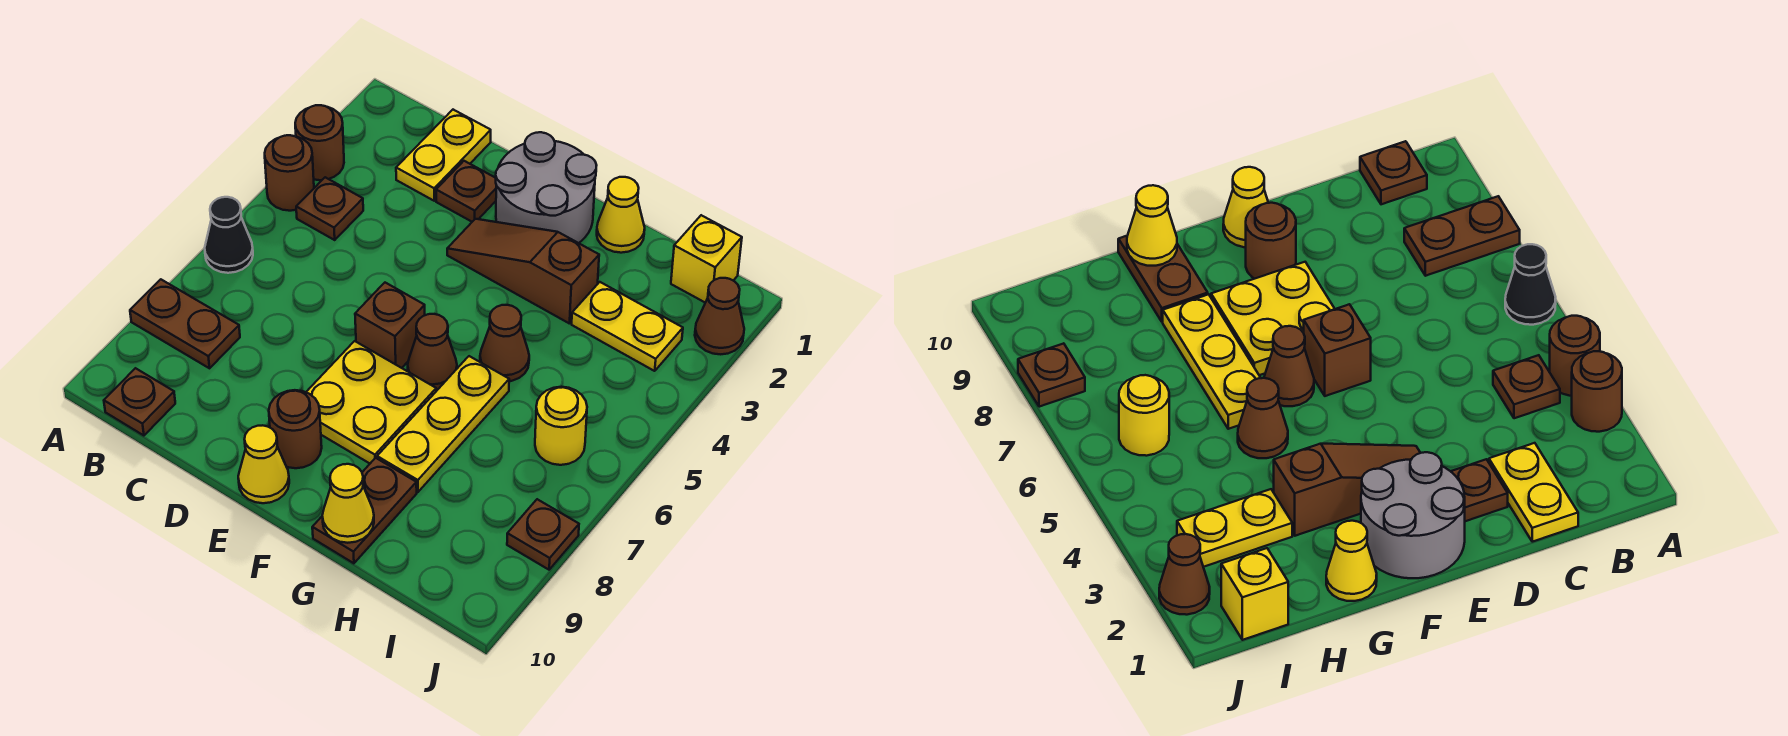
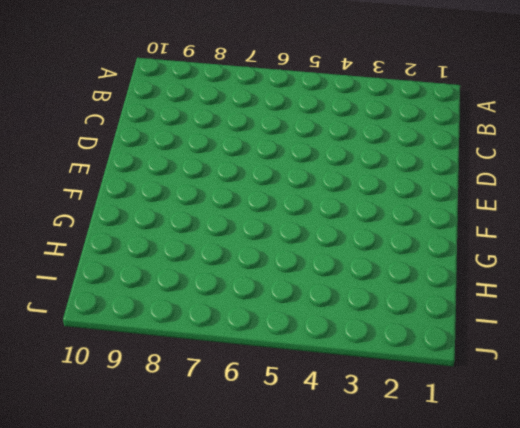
none -> brown round brick A3 level 1
none -> brown round brick A4 level 1
none -> black cone A6 level 1

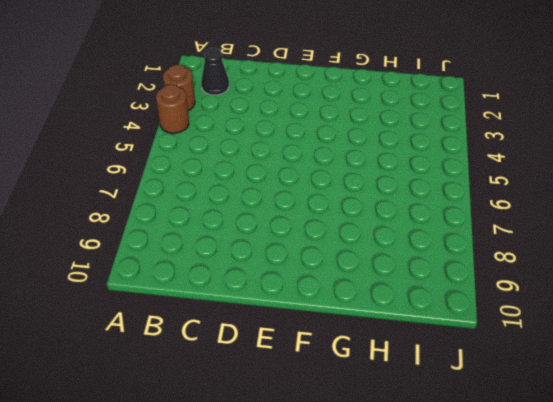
black cone B2 level 1 -> black cone A6 level 1
none -> brown plate A8:B8 level 1
none -> brown plate B4 level 1
none -> brown plate B10 level 1

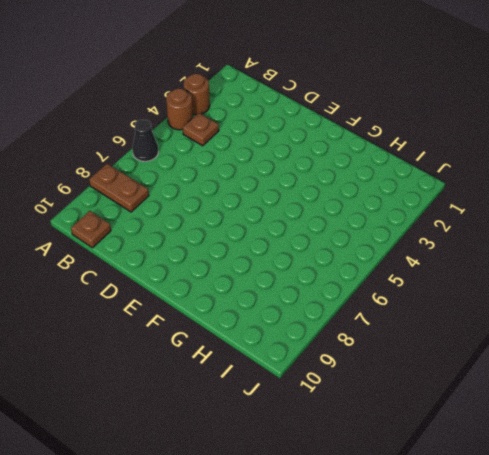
none -> yellow plate C1:C2 level 1
none -> brown plate D2 level 1
none -> grey round brick E1:F2 level 1

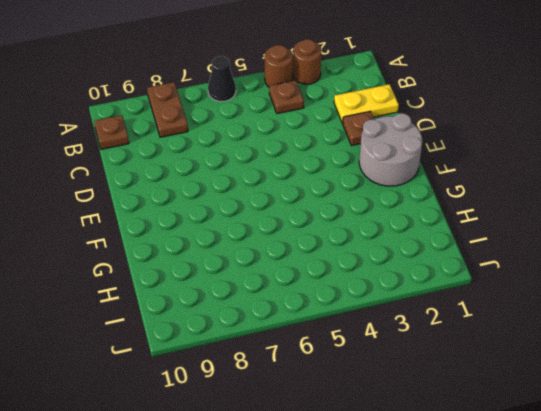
none -> brown slope E3:G3 level 1 top G
none -> brown brick E6 level 1
none -> yellow plate E7:F8 level 1

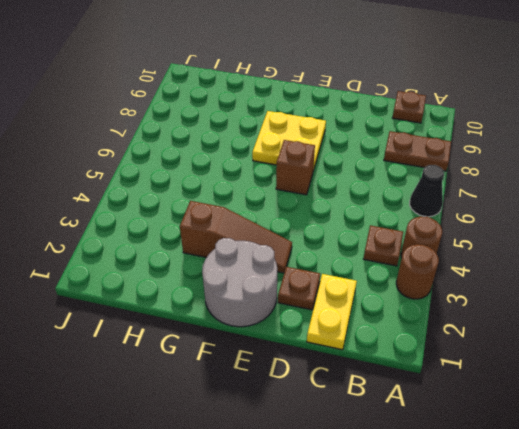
none -> brown round brick E9 level 1
none -> yellow cone E10 level 1
none -> brown cone F6 level 1

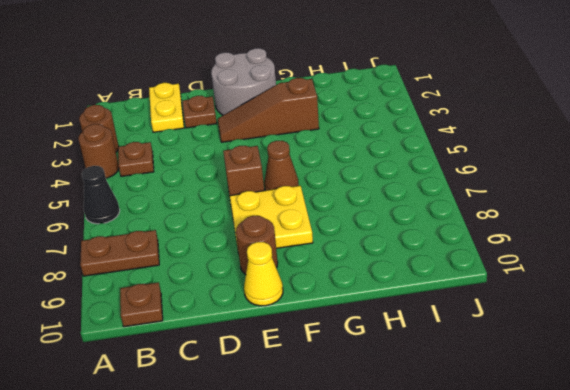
none -> yellow cone G1 level 1
none -> brown cone G5 level 1
none -> yellow plate G6:G8 level 1

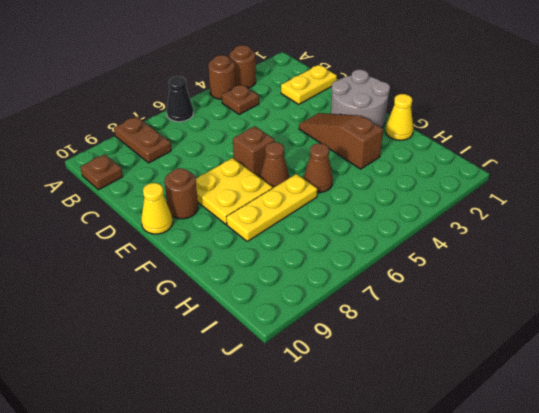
none -> brown plate D2 level 1
none -> brown plate G9:G10 level 1
none -> yellow plate H3:I3 level 1

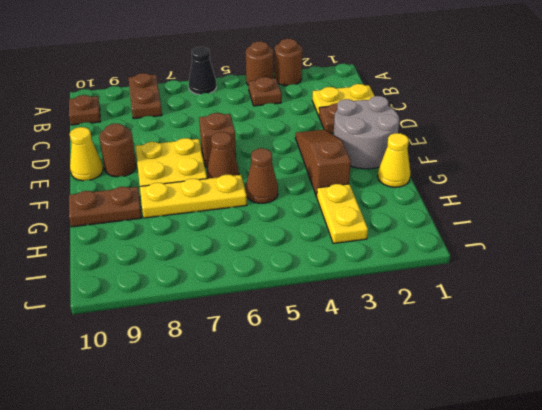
none -> yellow brick I1 level 1
none -> yellow round brick I6 level 1
none -> brown cone J2 level 1

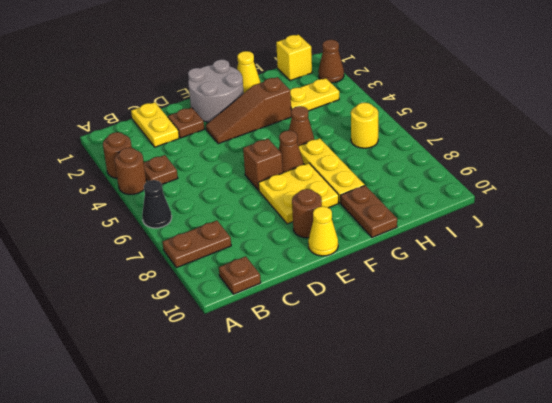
none -> brown plate J8 level 1
none -> yellow cone G10 level 2

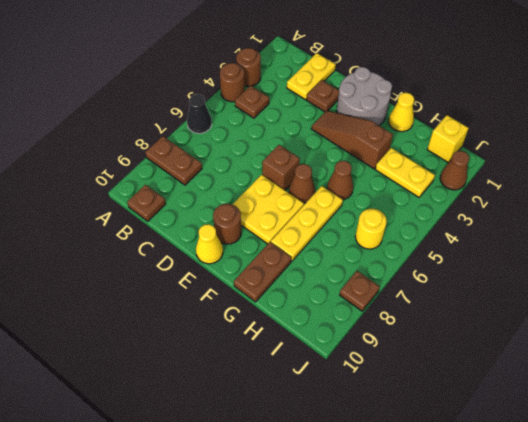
none -> yellow cone G10 level 2

